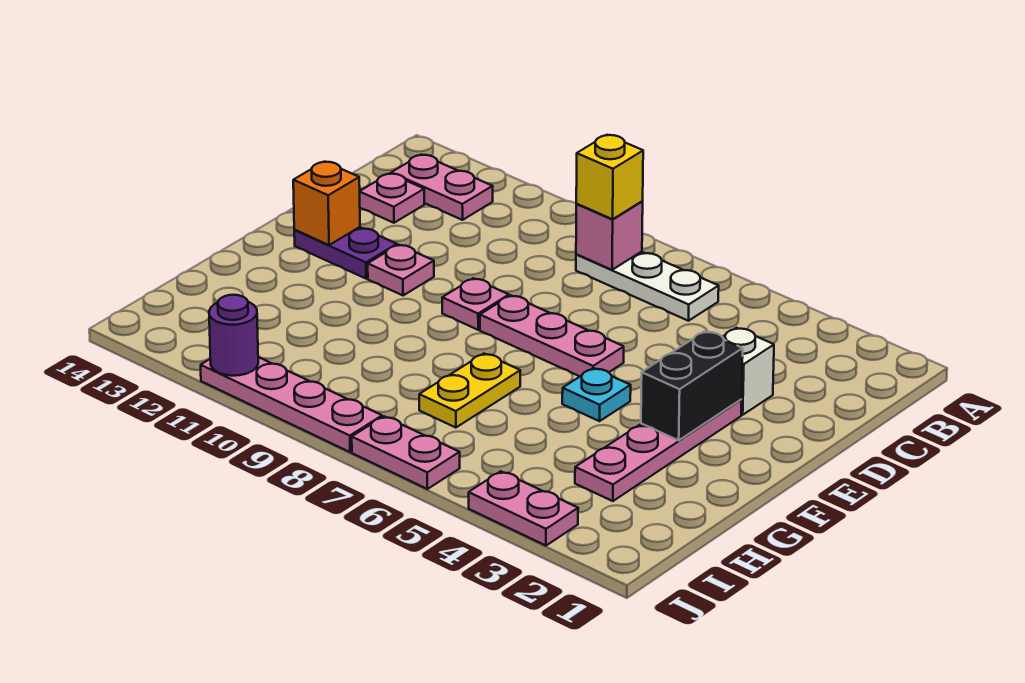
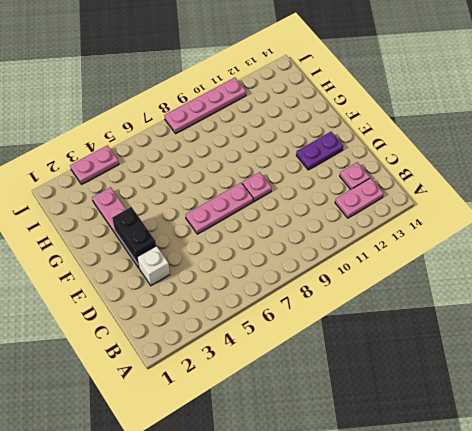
none -> white plate B6:B8 level 1
none -> pink plate E11 level 1
none -> cyan plate F5 level 1

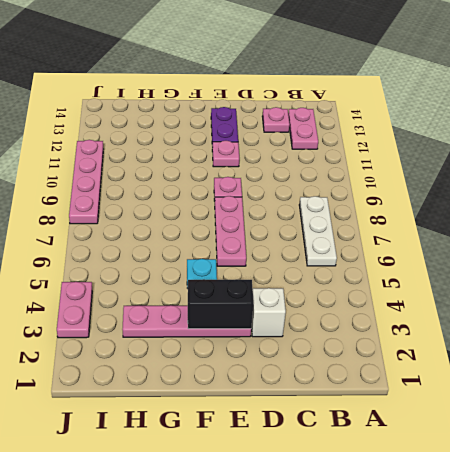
none -> yellow plate G7:H7 level 1
none -> pink plate J6:J7 level 1
none -> pink brick B8 level 2

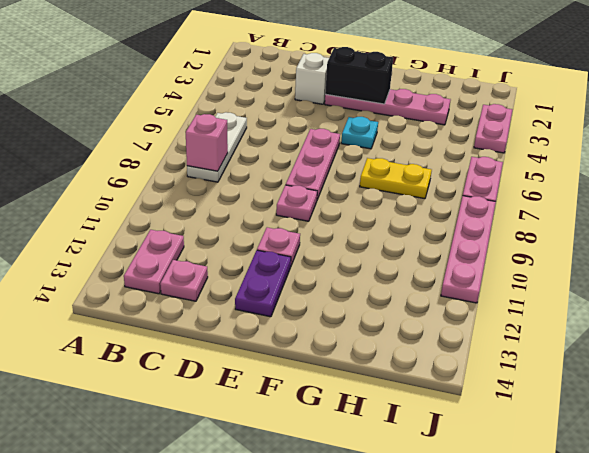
none -> orange brick E13 level 2
none -> purple round brick J11 level 2
none -> yellow brick B8 level 3

